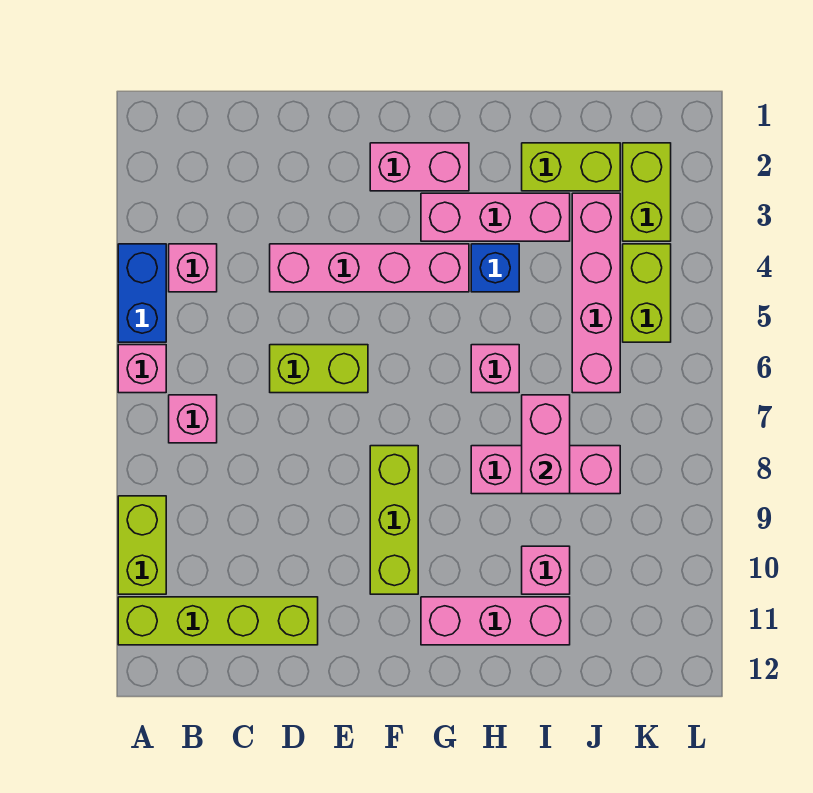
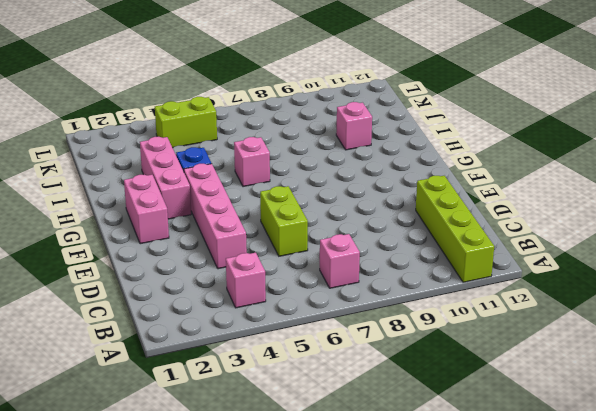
none -> blue brick A4:A5 level 1
none -> pink brick A6 level 1
none -> lime brick A9:A10 level 1

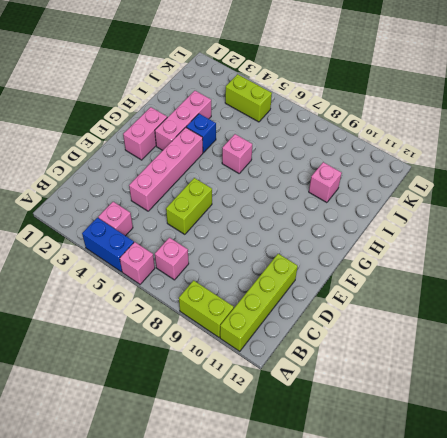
none -> lime brick F8:F10 level 1
none -> pink brick G11:I11 level 1
none -> pink brick H8:J8 level 1

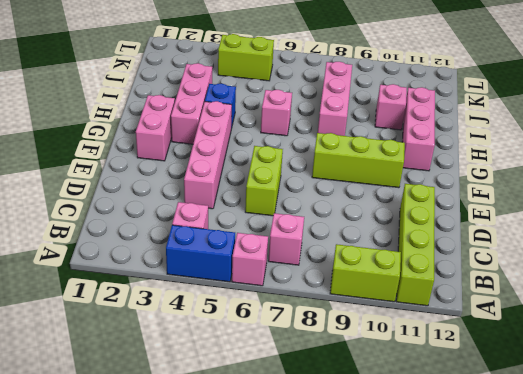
none -> lime brick I2:J2 level 1
none -> pink brick J3:J6 level 1
none -> lime brick K2:K3 level 1

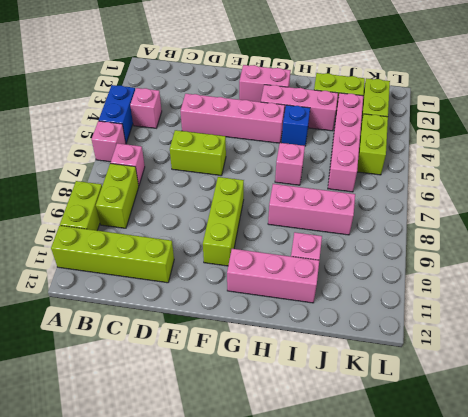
lime brick B8:B9 level 1 -> none
none -> pink brick I7:I8 level 2

